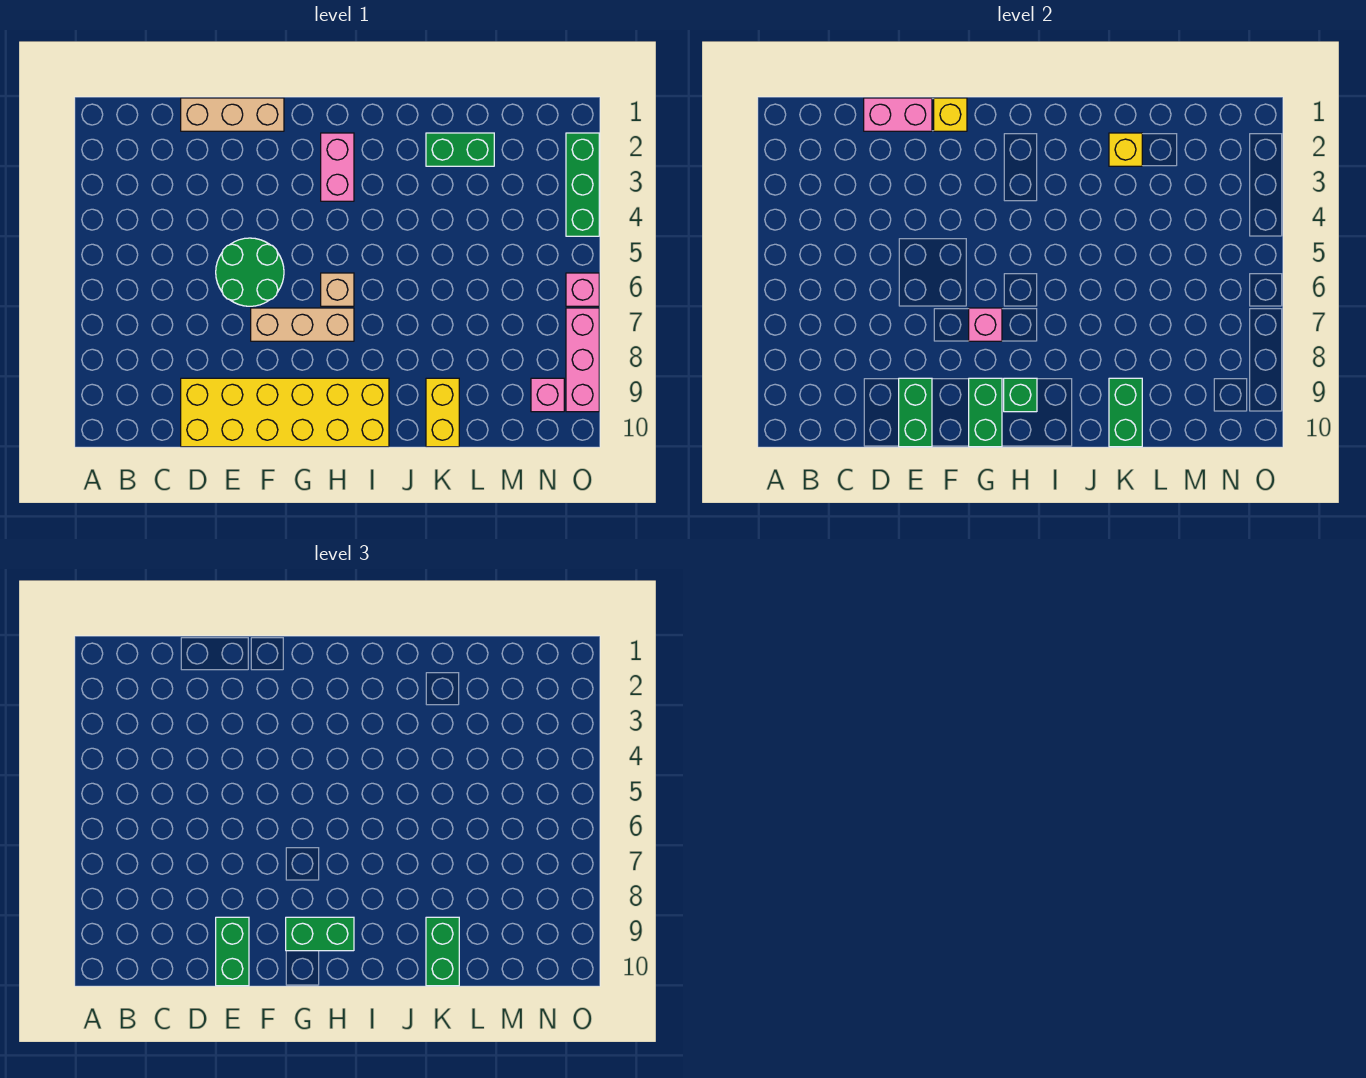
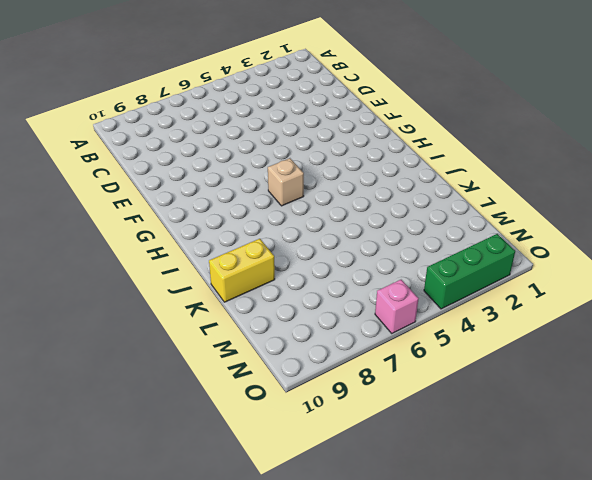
none -> tan brick D1:F1 level 1
none -> yellow brick D9:I10 level 1
none -> green round brick E5:F6 level 1

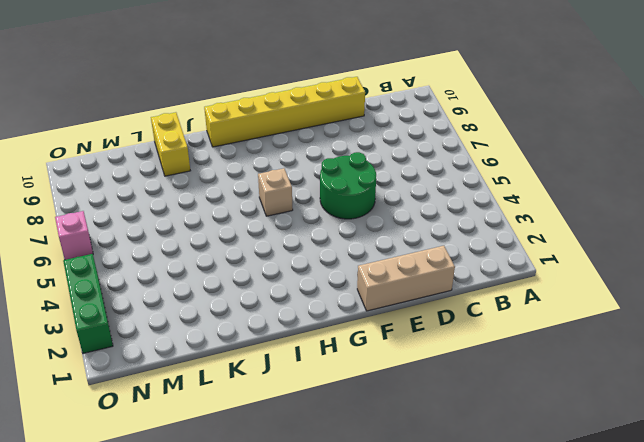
yellow brick D10:I10 level 1 -> yellow brick D9:I10 level 1
none -> tan brick F7:H7 level 1
none -> pink brick H2:H3 level 1
none -> green brick K2:L2 level 1

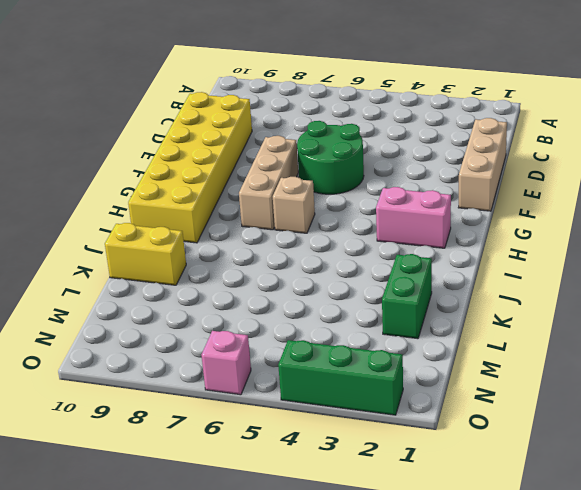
none -> pink brick N9 level 1
none -> pink brick O7:O9 level 1
none -> pink brick D1:E1 level 2

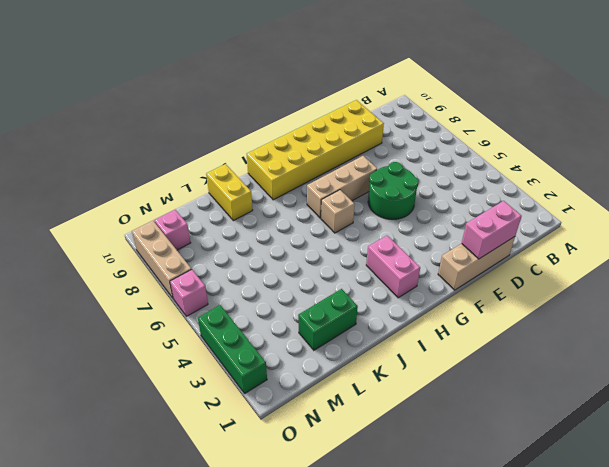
tan brick O7:O9 level 1 -> pink brick O7:O9 level 1
none -> green brick E9:E10 level 2
none -> yellow brick F1 level 2
none -> pink brick G7 level 2

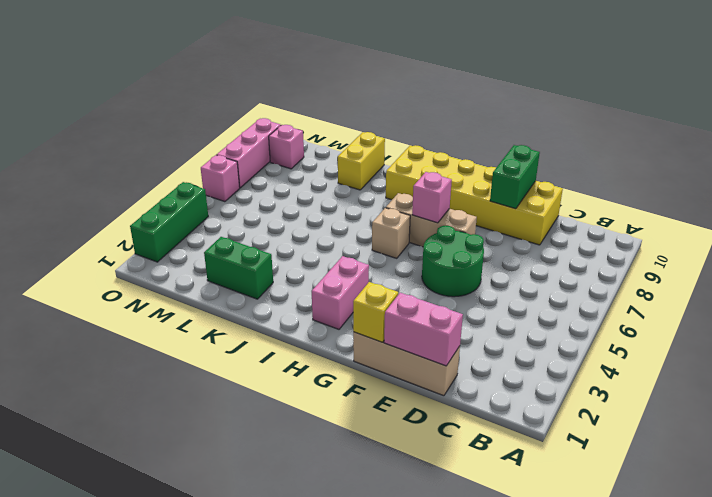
none -> green brick G9:G10 level 2
none -> green brick H9 level 2
none -> yellow brick K2 level 2

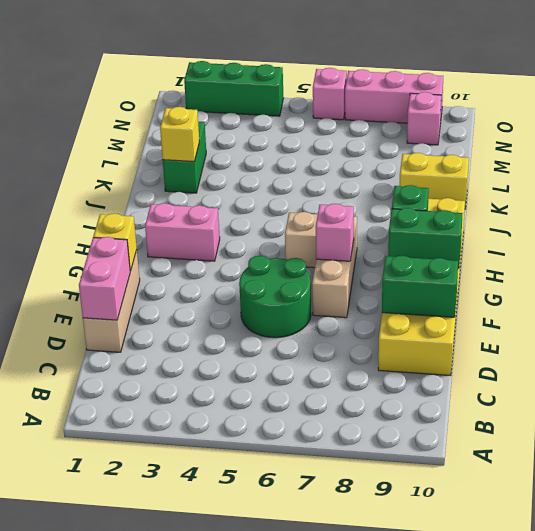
none -> green brick K9:K10 level 2
none -> green brick E9:E10 level 3
none -> green brick G9:H9 level 3

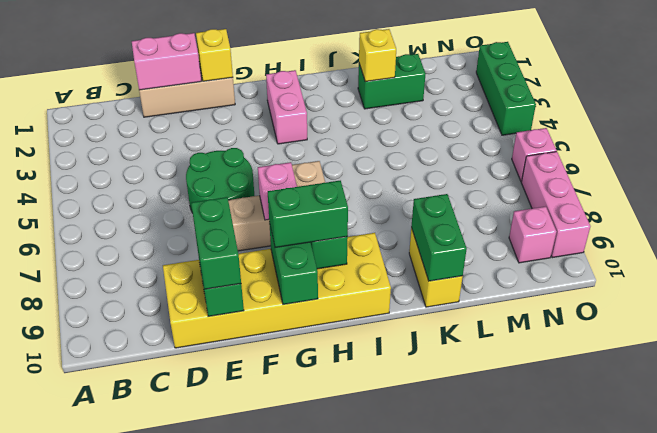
none -> green brick K9:K10 level 3

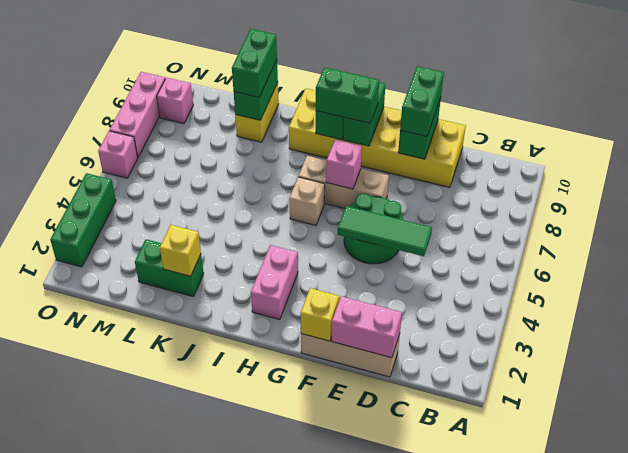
green tile D5:F5 level 2 -> none

